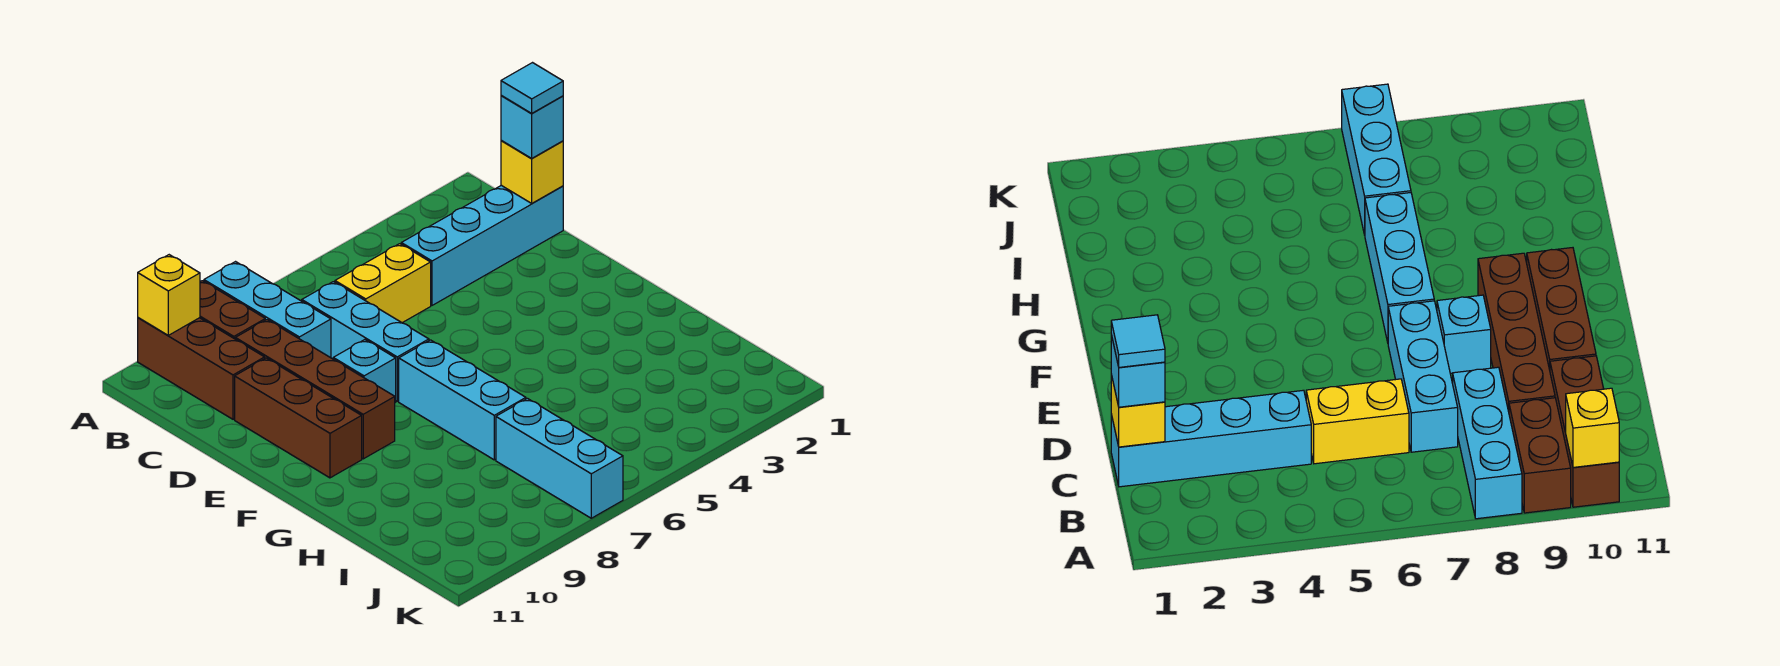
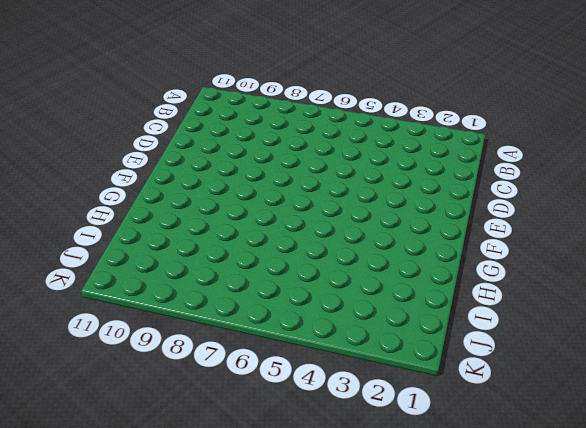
none -> cyan brick A8:C8 level 1
none -> brown brick A9:B9 level 1
none -> brown brick A10:C10 level 1

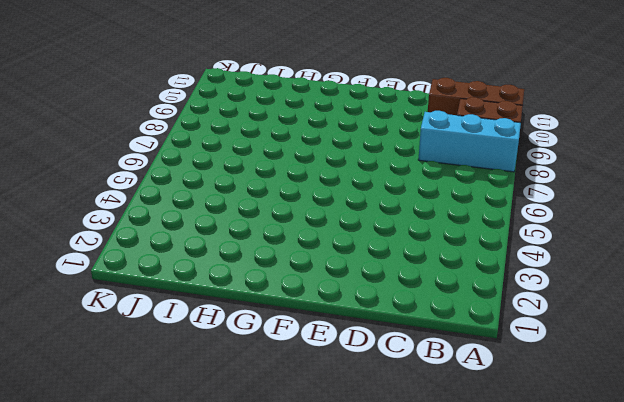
none -> cyan brick C1:C4 level 1
none -> yellow brick C5:C6 level 1
none -> cyan brick C7:E7 level 1

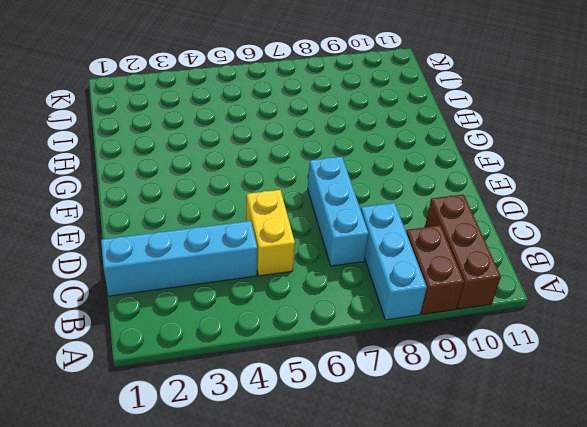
yellow brick C5:D5 level 1 -> yellow brick C5:C6 level 1
none -> brown brick C9:F9 level 1
none -> brown brick D10:F10 level 1
none -> cyan brick E8 level 1

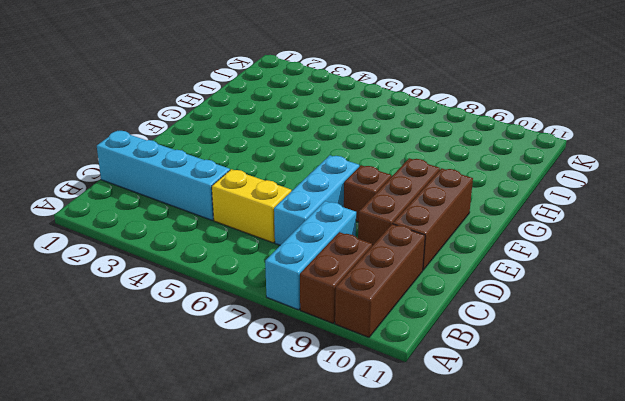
brown brick D9:F9 level 1 -> brown brick C9:F9 level 1
brown brick E8 level 1 -> cyan brick E8 level 1
none -> cyan brick F7:H7 level 1
none -> cyan brick I7:K7 level 1
none -> yellow brick A10 level 2

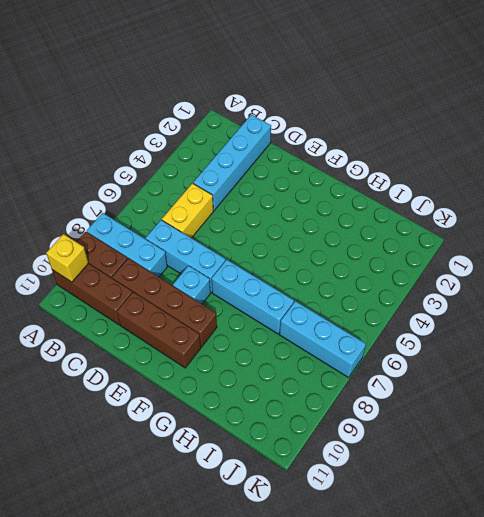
none -> yellow brick C1 level 2
none -> cyan brick C1 level 3
none -> cyan tile C1 level 4

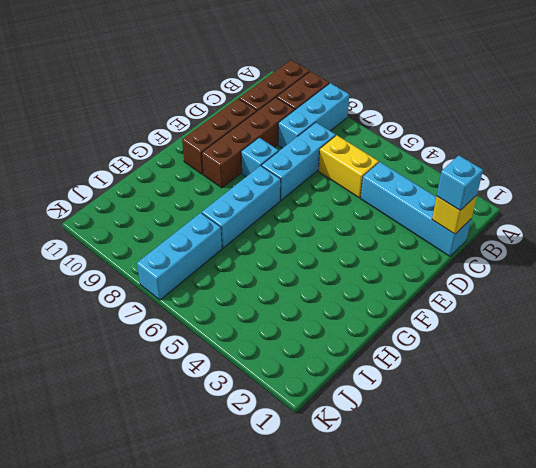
none -> yellow brick A10 level 2
none -> cyan tile C1 level 4

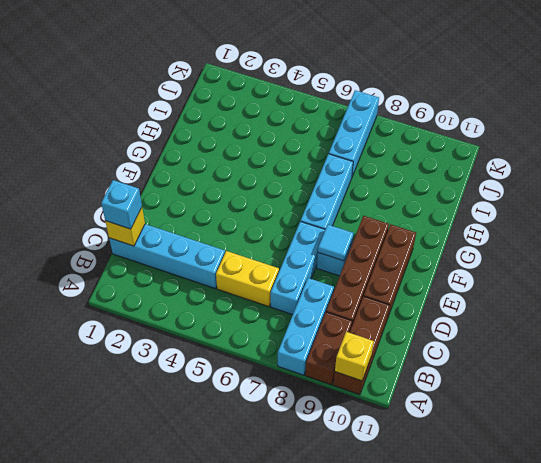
cyan tile E8 level 2 -> cyan tile C1 level 4

